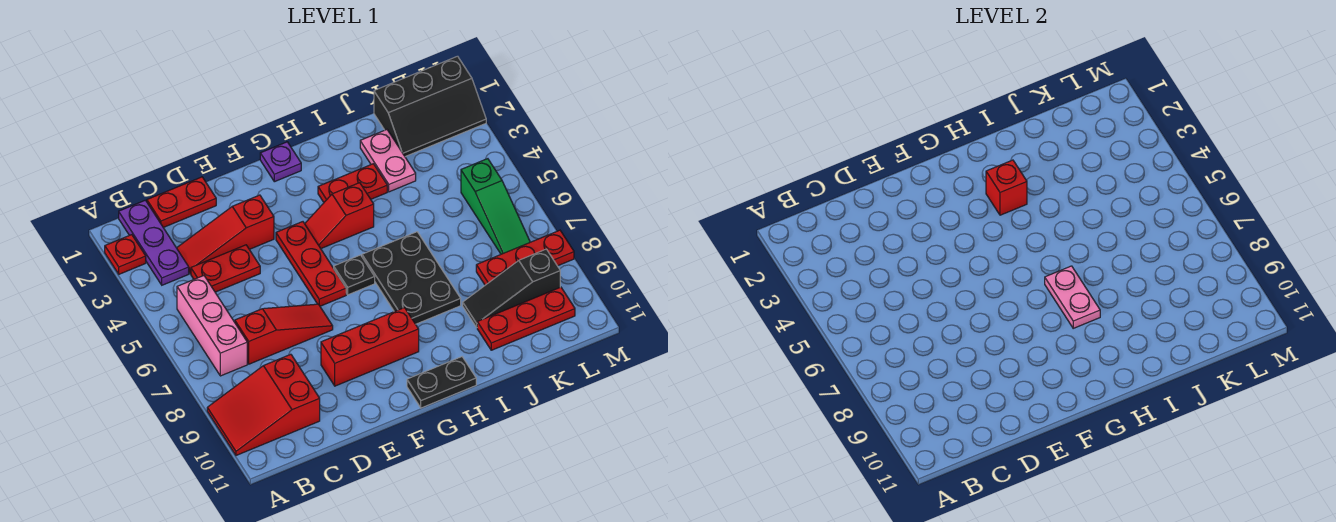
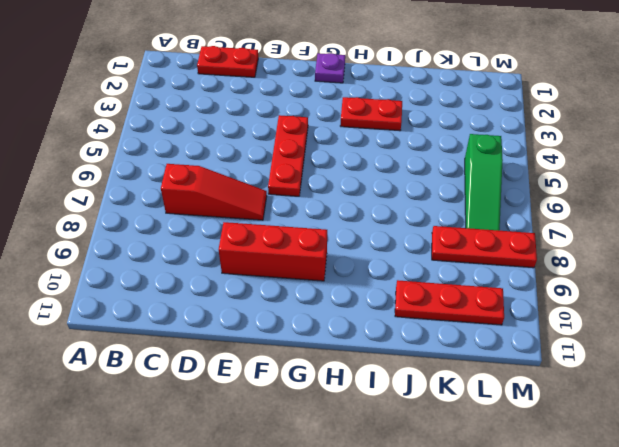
none -> red plate A2 level 1
none -> red slope A9:C10 level 1 top C
none -> purple plate B1:B3 level 1

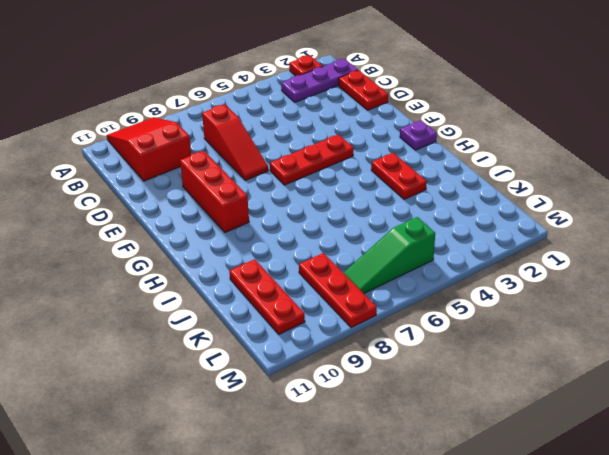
none -> pink brick B5:B7 level 1
none -> red slope C3:E3 level 1 top E
none -> red plate C4:D4 level 1

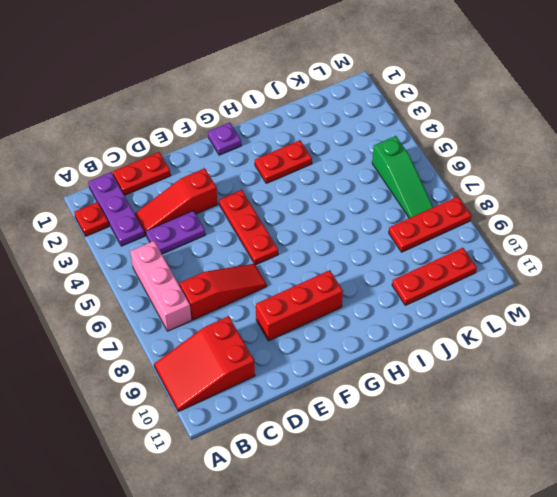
purple plate C4:D4 level 1 -> red plate C4:D4 level 1
none -> red slope G4:H4 level 1 top H
none -> black plate G6 level 1
none -> black plate G11:H11 level 1

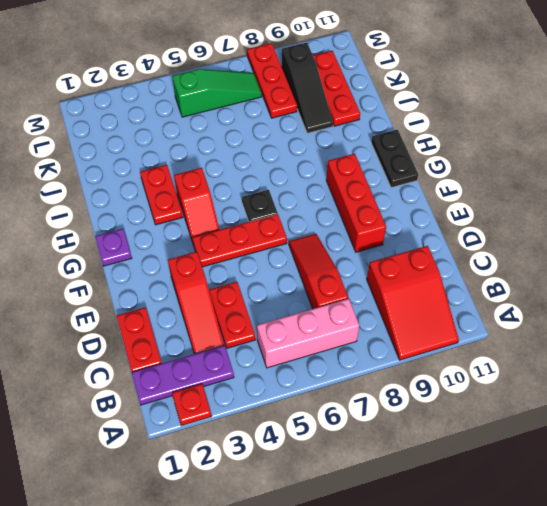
none -> black plate H6:I8 level 1
none -> pink plate J2:J3 level 1
none -> black slope K1:M2 level 1 top 1

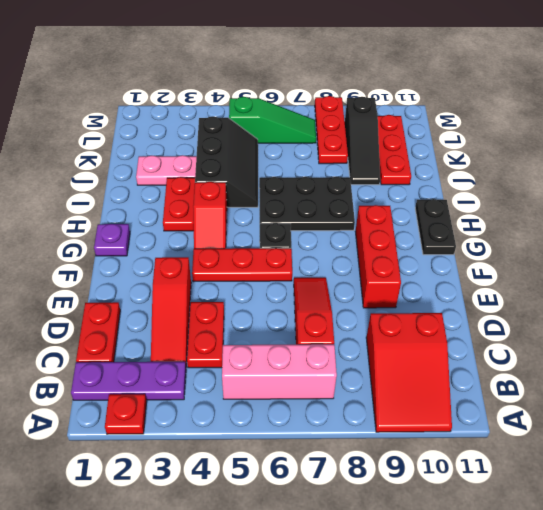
black slope I4:K5 level 1 top 4 -> black slope K1:M2 level 1 top 1
none -> red brick H3 level 2
none -> pink plate H7:H8 level 2

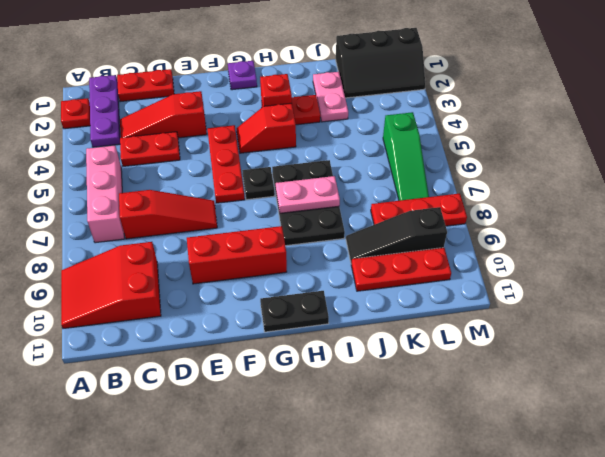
pink plate H7:I7 level 2 -> pink plate H7:H8 level 2

